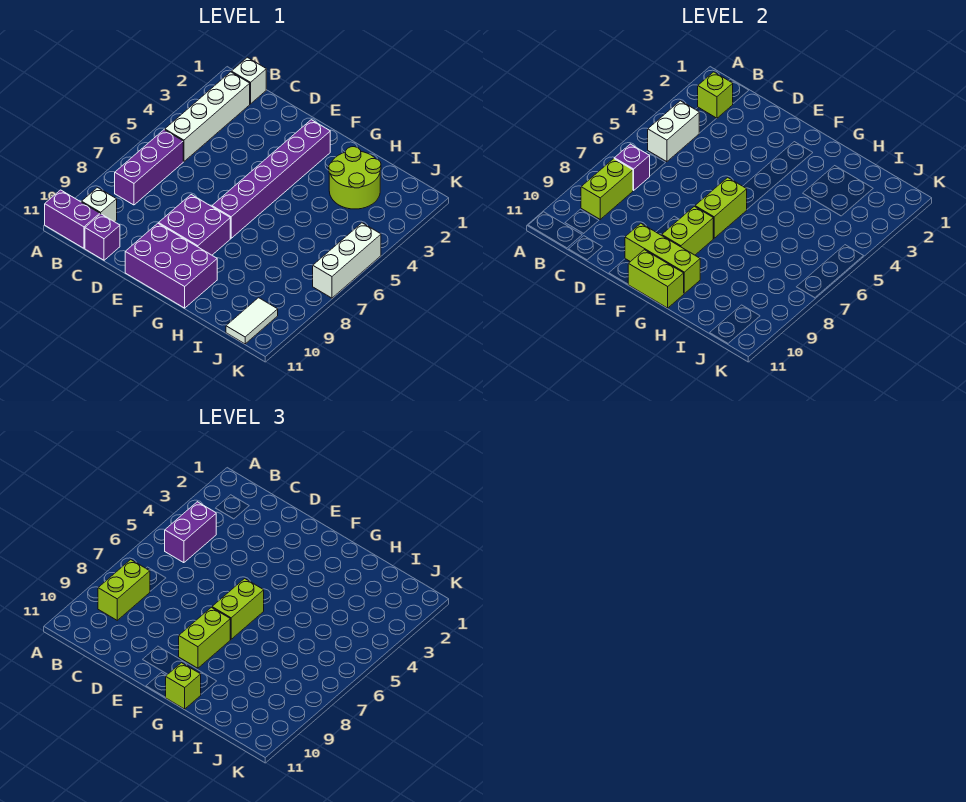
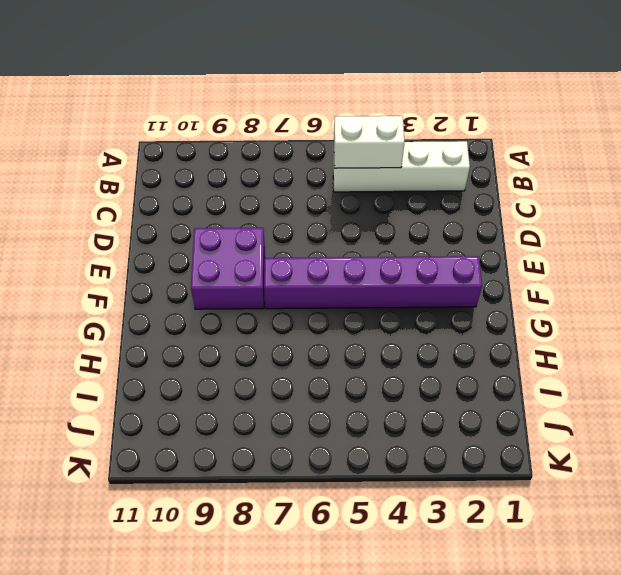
none -> purple brick A11:B11 level 1
none -> white brick B1 level 1
none -> purple brick B6:B8 level 1

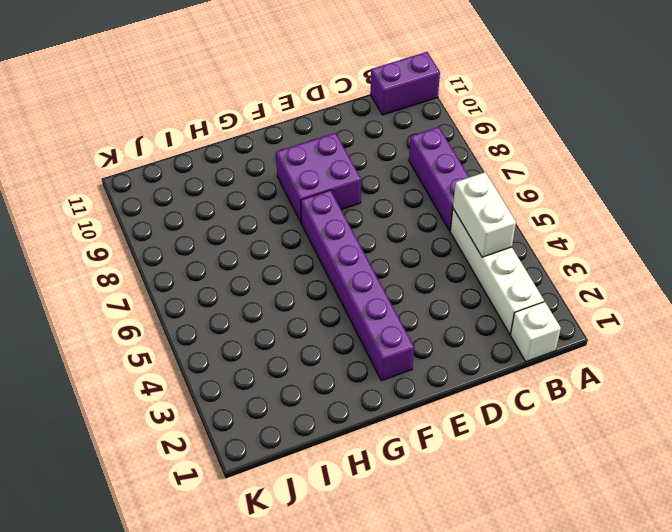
none -> white brick B10 level 1
none -> purple brick C11 level 1
none -> purple brick E10:G11 level 1

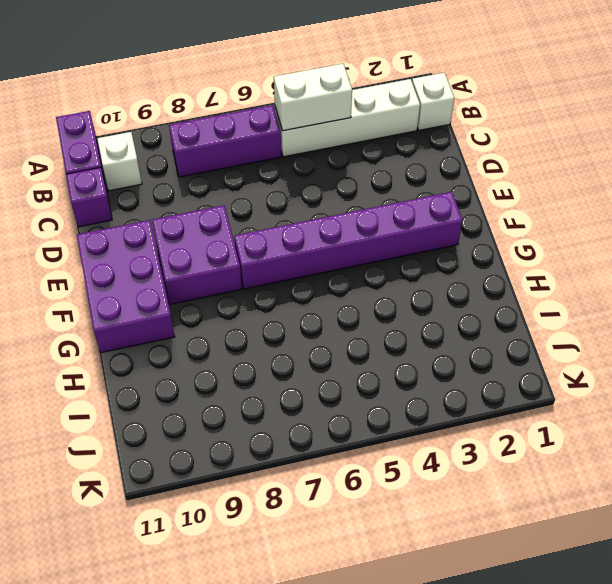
none -> lime round brick H2:I3 level 1
none -> white tile J10:J11 level 1
none -> white brick K5:K7 level 1

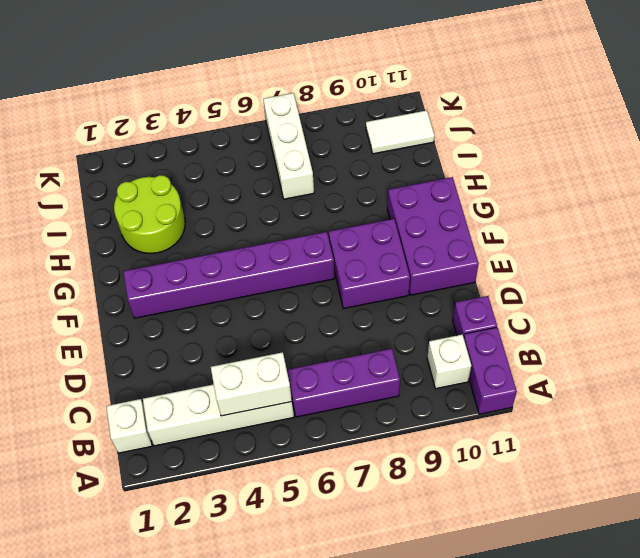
white brick I7:K7 level 1 -> white brick K5:K7 level 1
none -> lime brick B2 level 2
none -> purple brick B7 level 2
none -> lime brick B8:B9 level 2

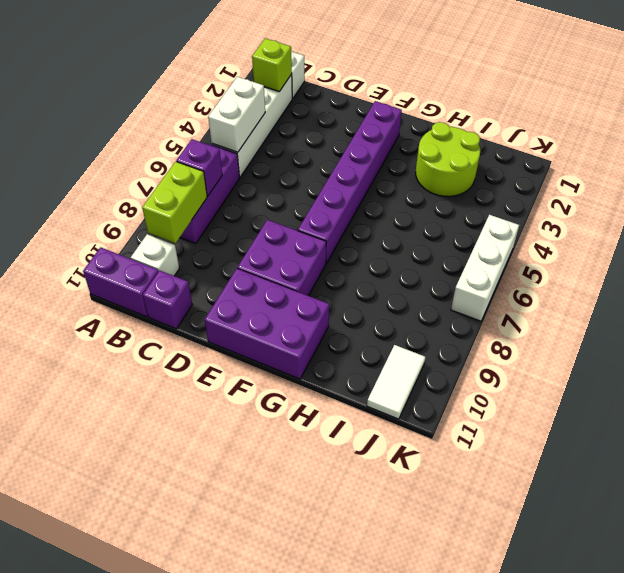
none -> lime brick E10:G10 level 2
none -> lime brick F6:F7 level 2
none -> lime brick F8:F9 level 2

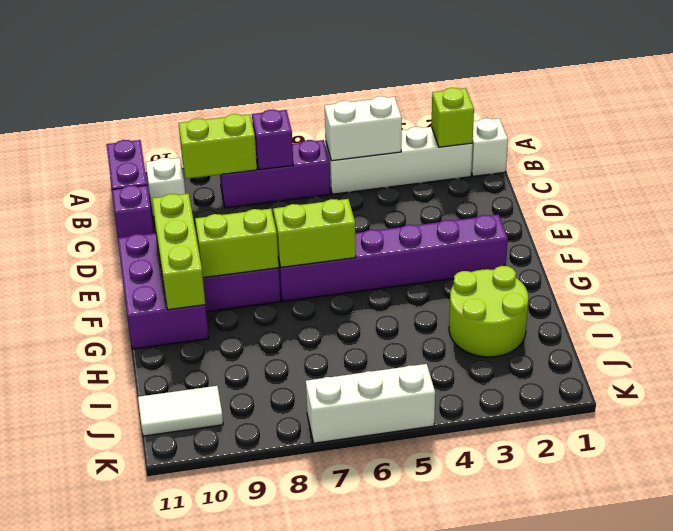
none -> lime brick F11:G11 level 2
none -> purple brick B4:B5 level 3
none -> lime brick B8:B9 level 3

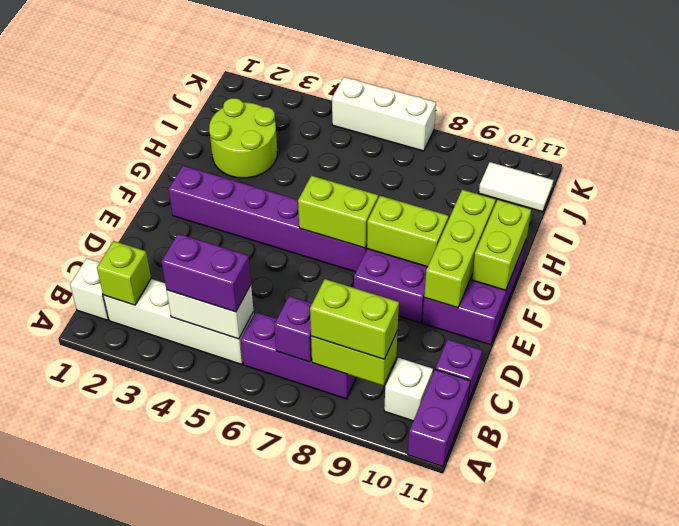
none -> lime brick F6:F7 level 3
none -> lime brick F8:F9 level 3
none -> lime brick G11 level 3

